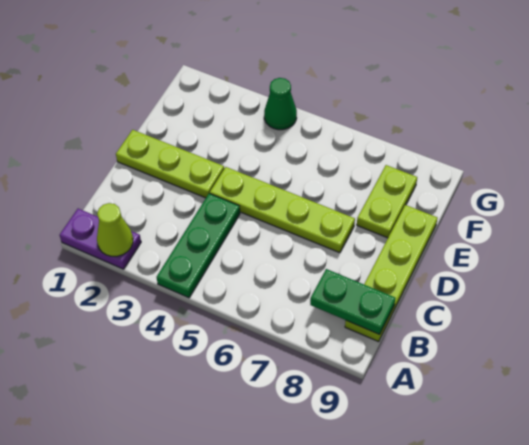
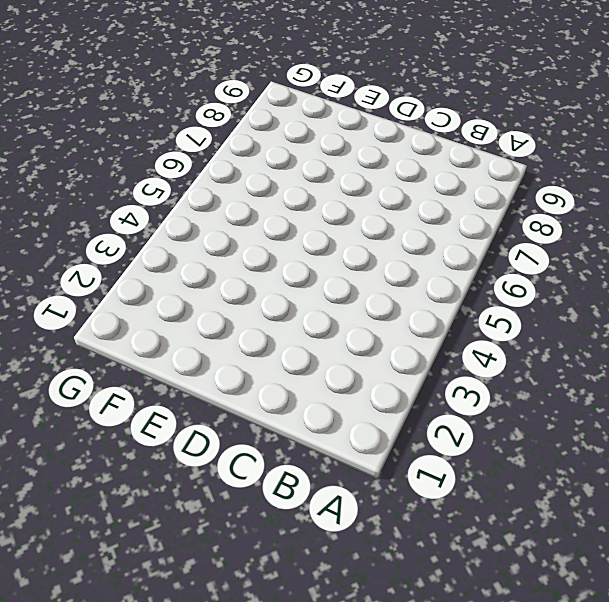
none -> purple plate A1:A2 level 1
none -> green plate A4:C4 level 1

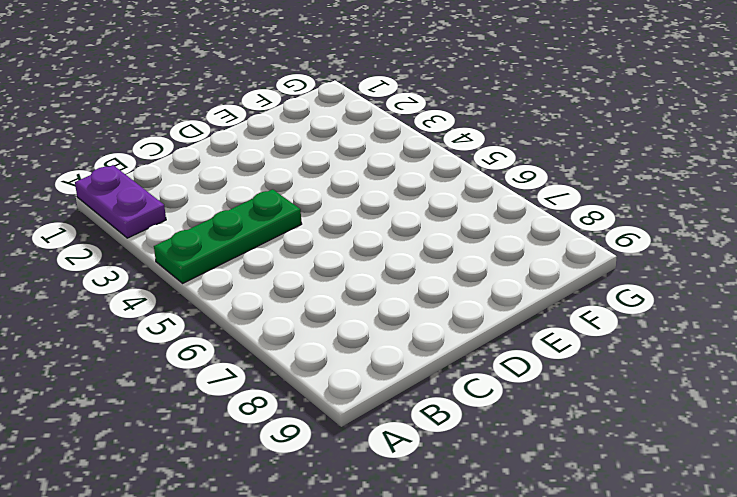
none -> lime plate B9:E9 level 1
none -> lime plate D1:D3 level 1

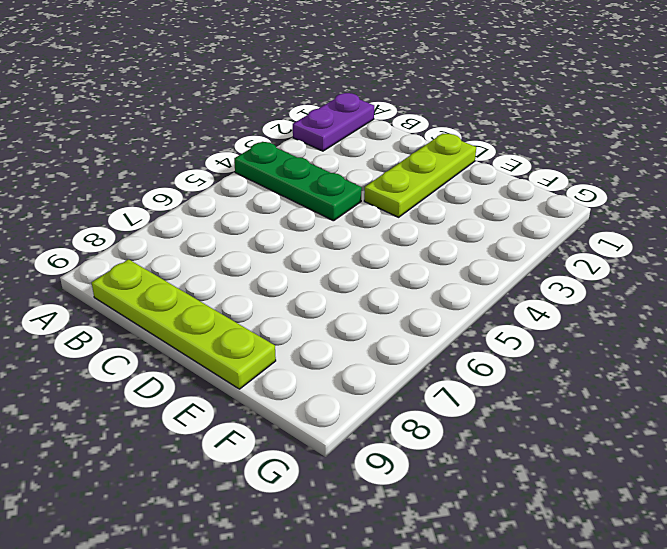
none -> lime plate D4:D7 level 1
none -> lime plate E8:F8 level 1

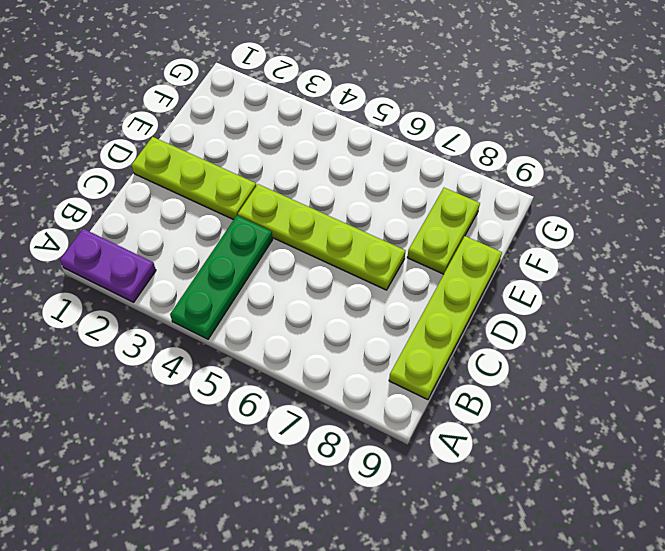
none -> green cone G4 level 1
none -> lime cone A2 level 2

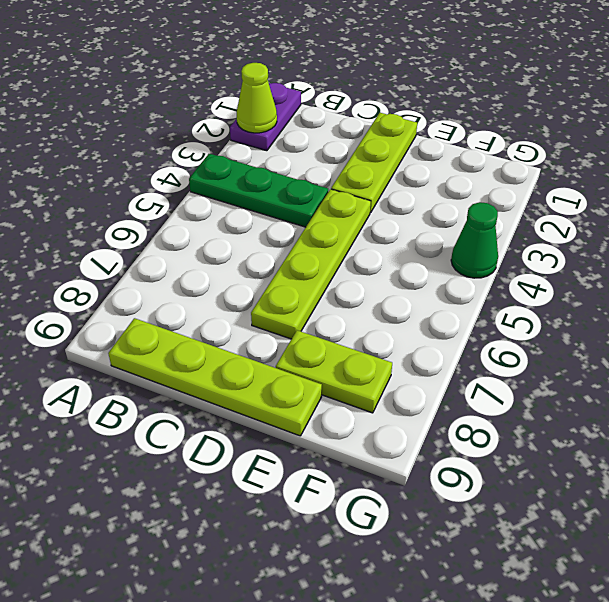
none -> green plate B8:B9 level 2

